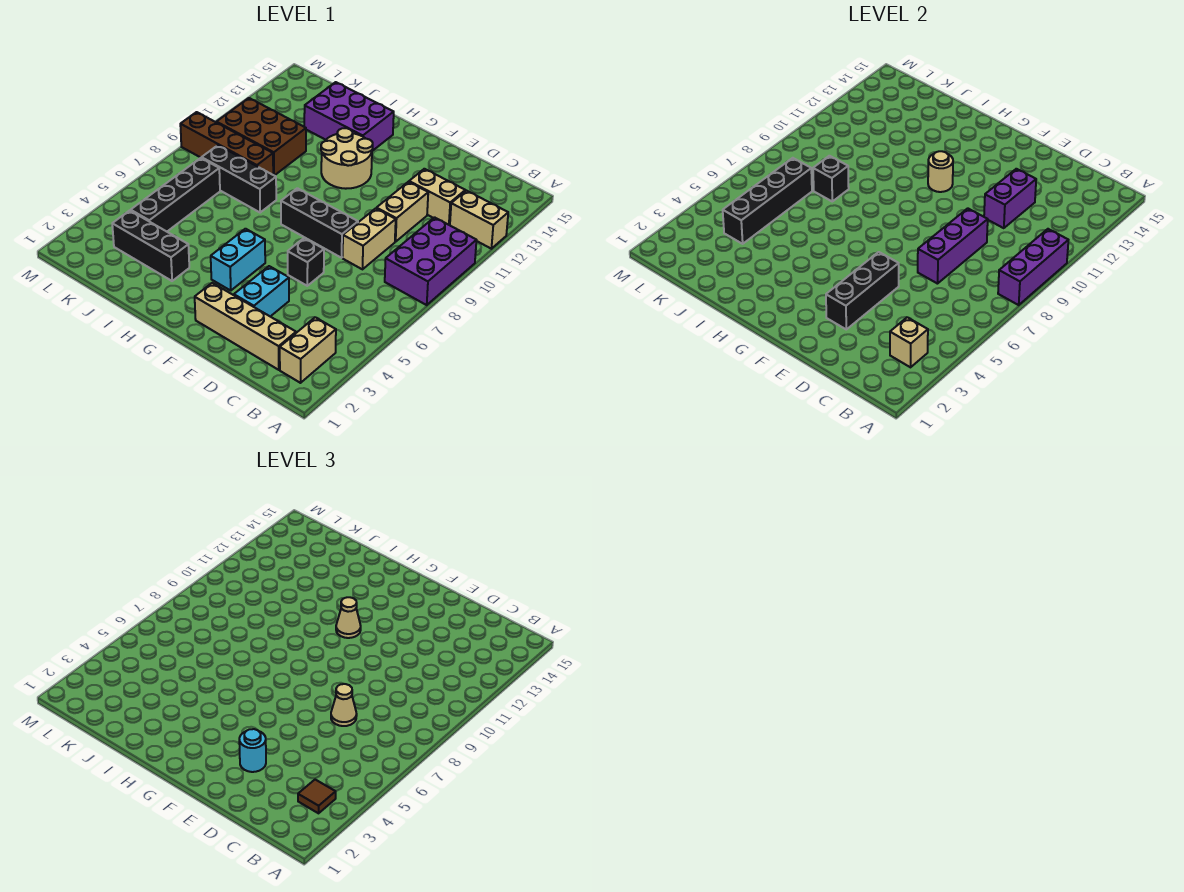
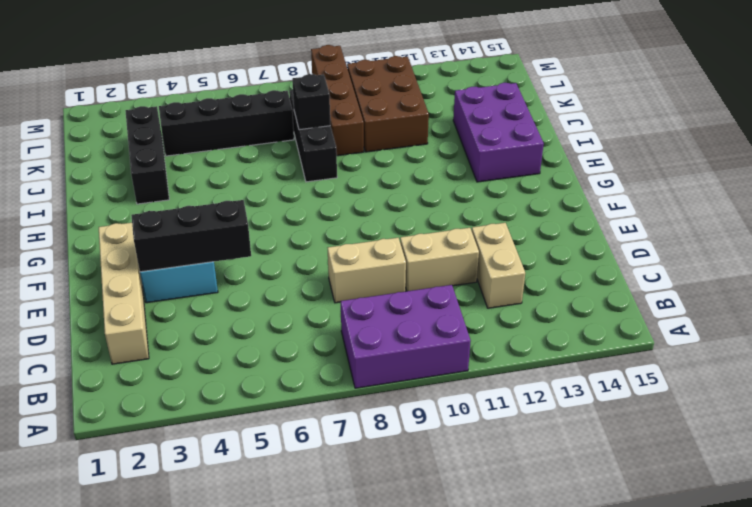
none -> tan brick A12:B12 level 1
none -> tan brick B2:B3 level 1
none -> black brick E6 level 1
none -> black brick E8:G8 level 1

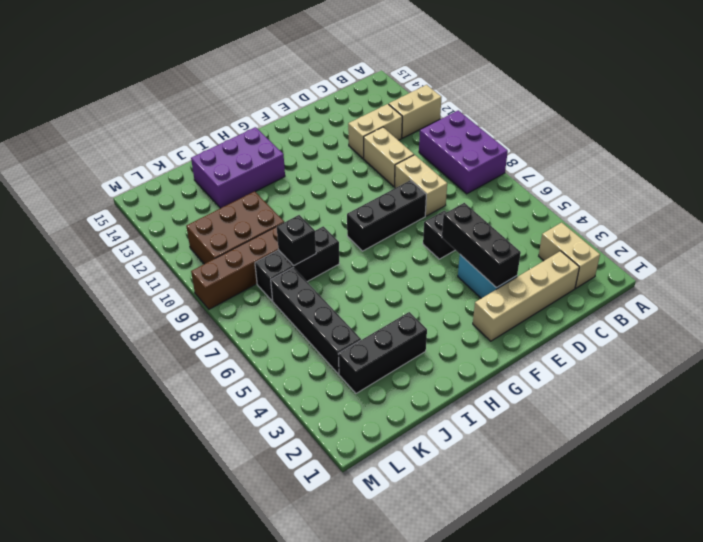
none -> cyan brick G4:G5 level 1
none -> tan round brick G11:H12 level 1
none -> purple brick A8:A10 level 2
none -> tan brick B3 level 2

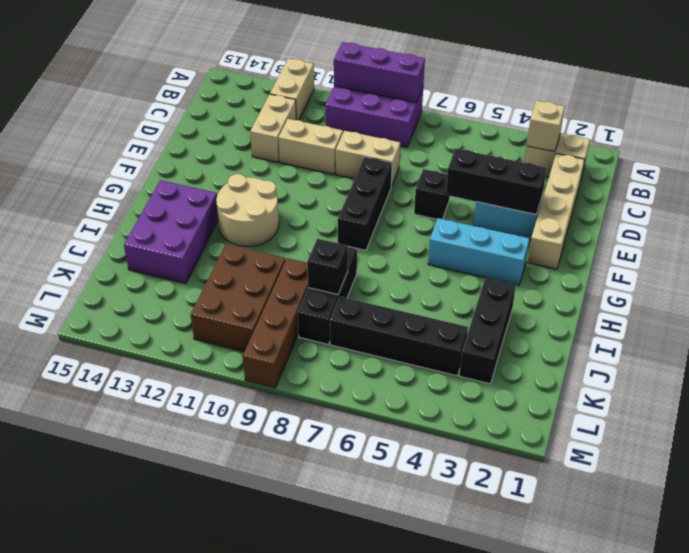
cyan brick G3:G5 level 1 -> cyan brick G4:G5 level 1
none -> purple brick D7:D9 level 2
none -> purple brick D11:D12 level 2
none -> tan round brick G11 level 2
none -> black brick K4:K7 level 2

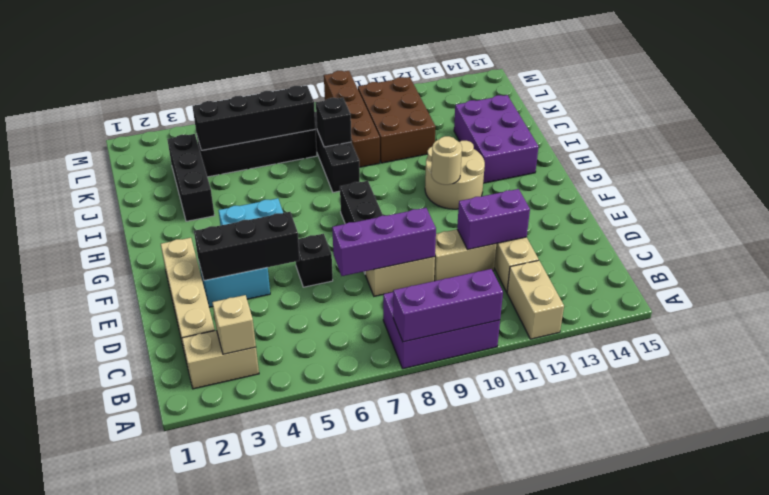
none -> brown tile B3 level 3
none -> tan cone D7 level 3
none -> cyan round brick E3 level 3
none -> tan cone G11 level 3

